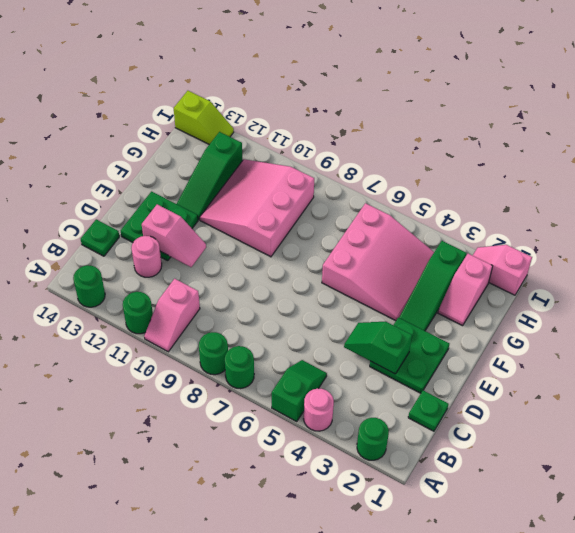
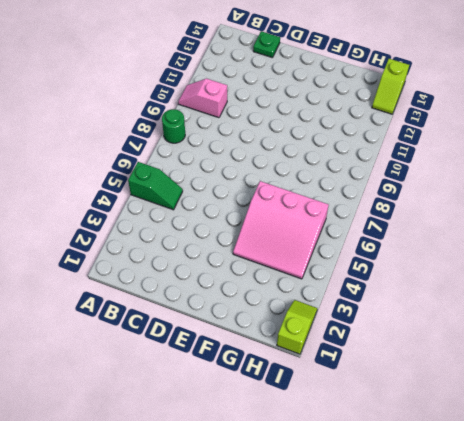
lime slope I1:I2 level 1 top 1 -> pink slope I1:I2 level 1 top 1
none -> green round brick A2 level 1
none -> pink round brick A4 level 1
none -> green round brick A7 level 1

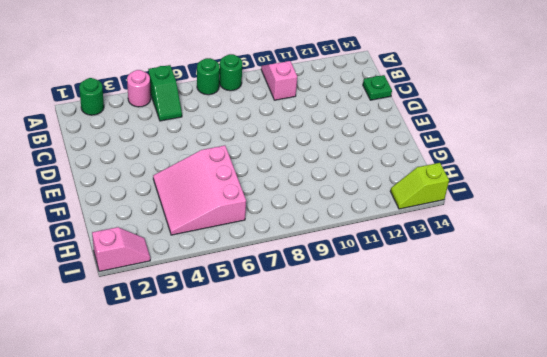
none -> green round brick A11 level 1
none -> green round brick A13 level 1
none -> green plate C1 level 1

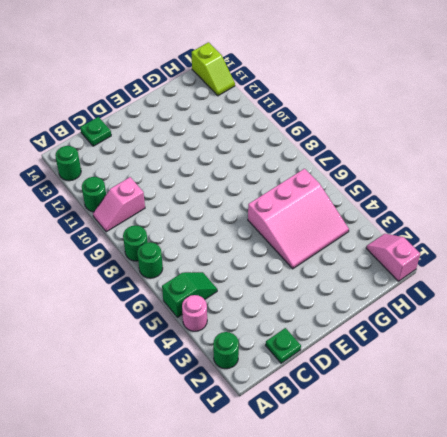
none -> pink round brick C12 level 1
none -> green plate D2:E3 level 1
none -> green plate D12:E13 level 1

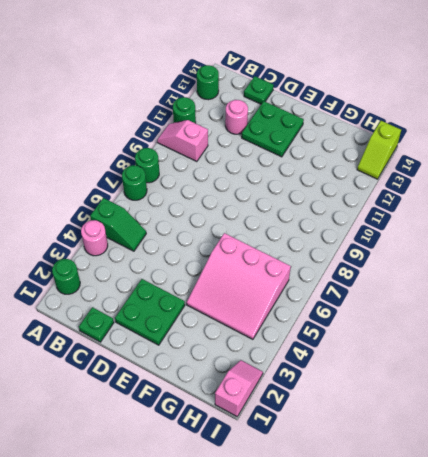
none -> green slope F3:H3 level 1 top H
none -> pink slope F9:H11 level 1 top 9
none -> green slope F12:H12 level 1 top H

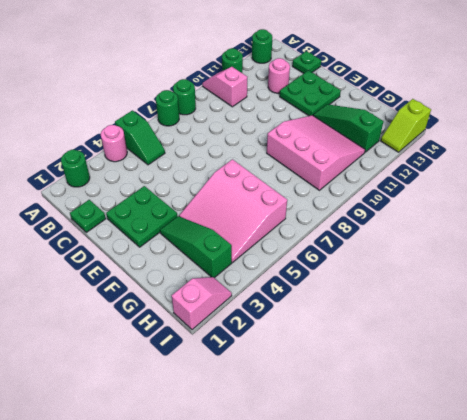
none -> pink slope G2:H2 level 1 top H
none -> green slope D3:D4 level 2 top 3
none -> pink slope D11:D12 level 2 top 12

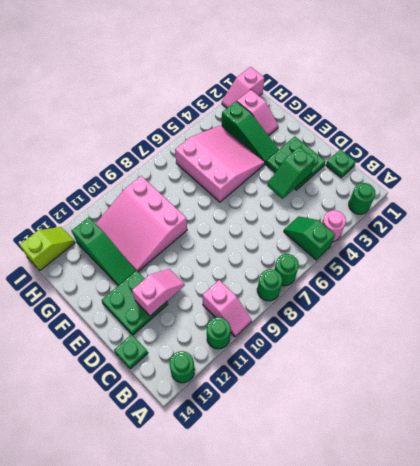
none -> pink round brick C12 level 1

